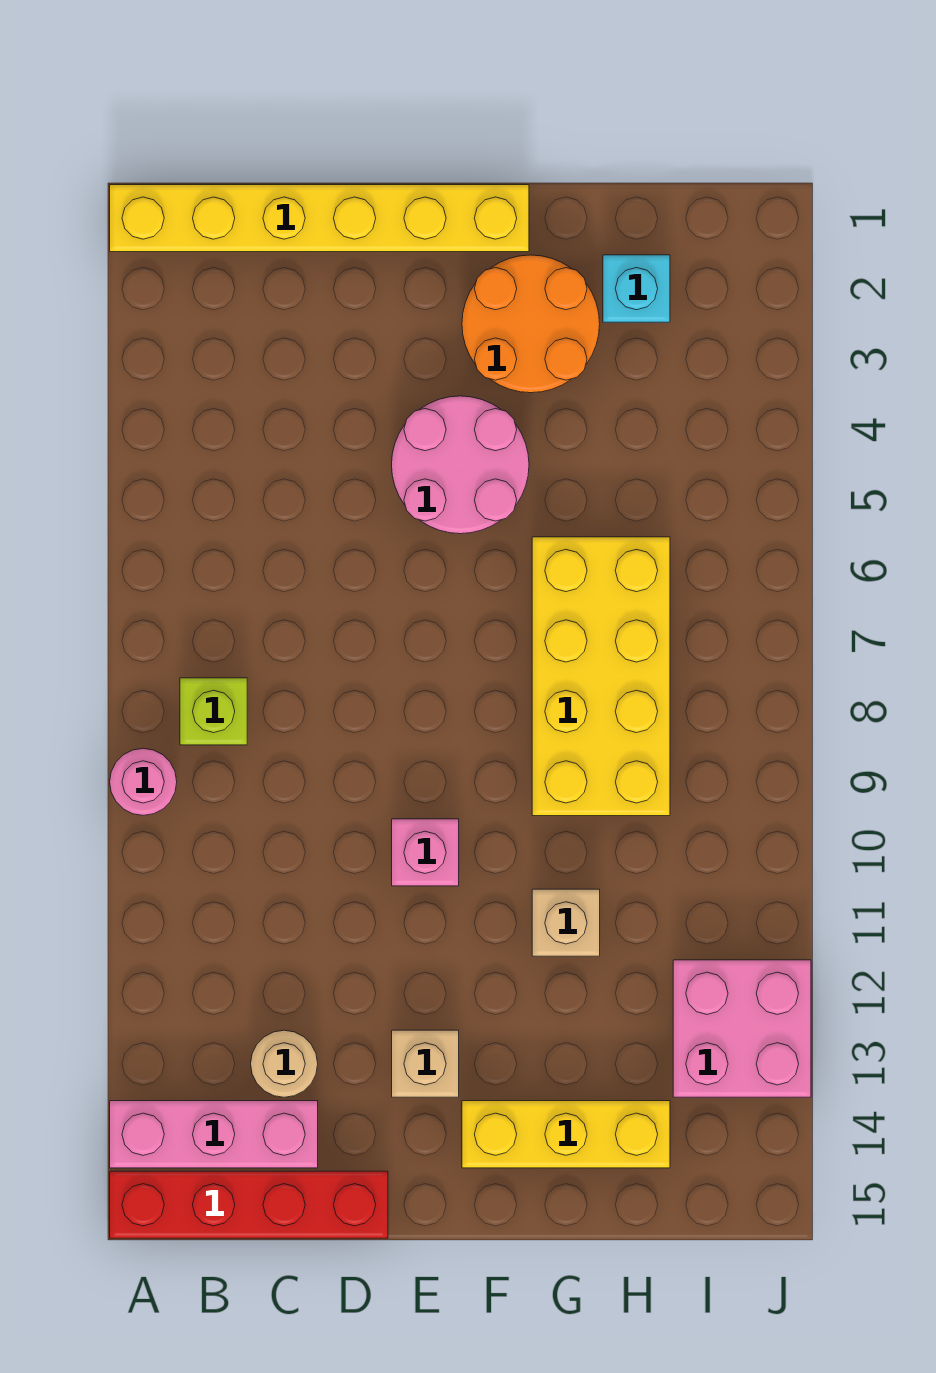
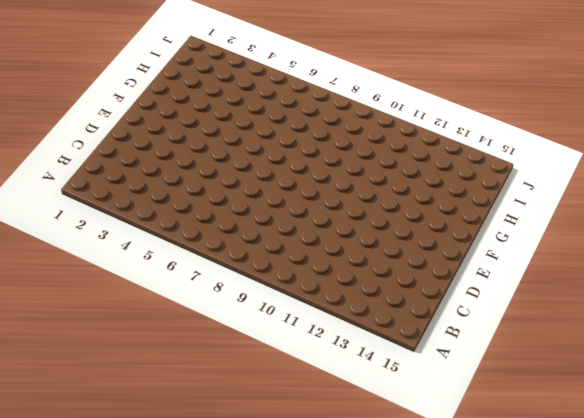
none -> yellow brick A1:F1 level 1
none -> pink round brick A9 level 1
none -> pink brick A14:C14 level 1

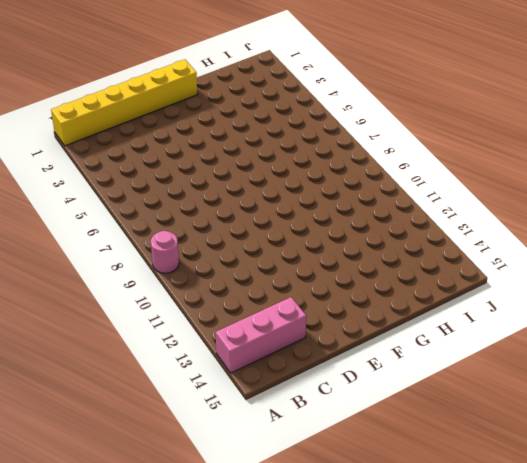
none -> red brick A15:D15 level 1
none -> lime brick B8 level 1
none -> tan round brick C13 level 1

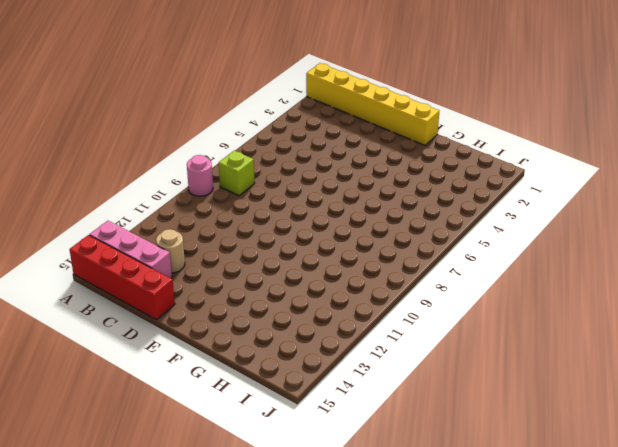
none -> pink round brick E4:F5 level 1
none -> pink brick E10 level 1
none -> tan brick E13 level 1

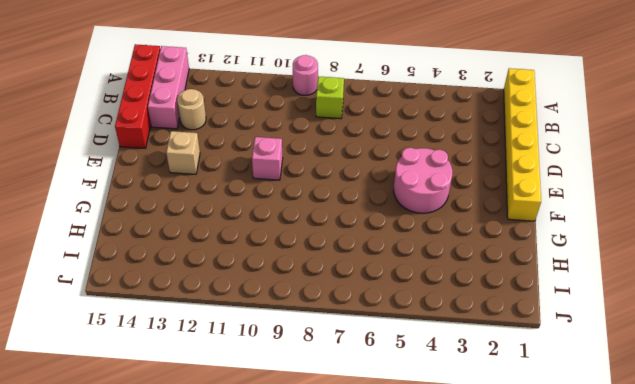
none -> orange round brick F2:G3 level 1
none -> yellow brick F14:H14 level 1
none -> yellow brick G6:H9 level 1

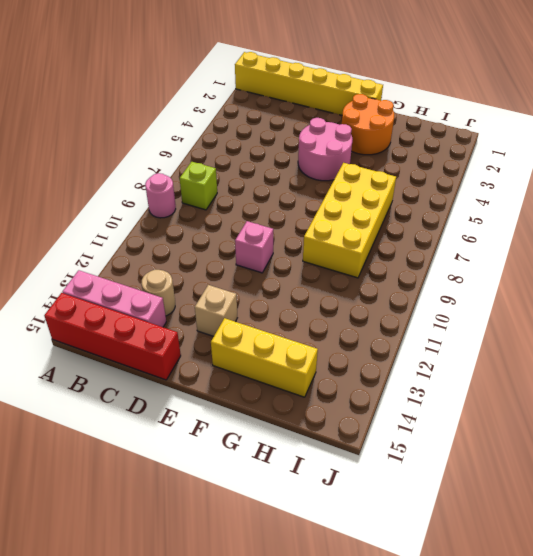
none -> tan brick G11 level 1
none -> cyan brick H2 level 1
none -> pink brick I12:J13 level 1

